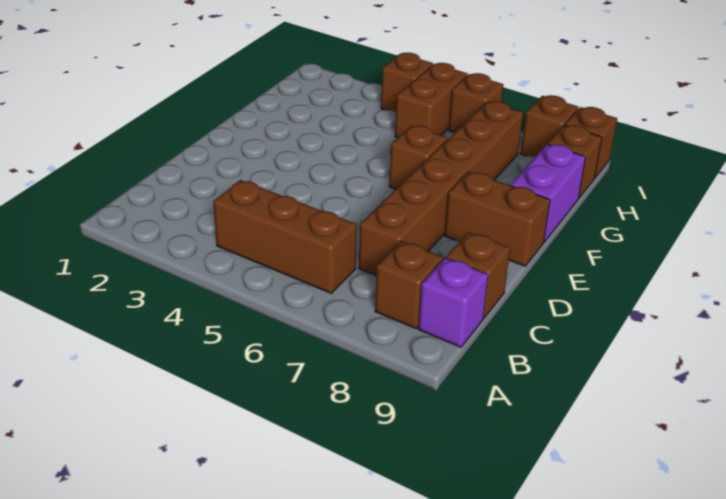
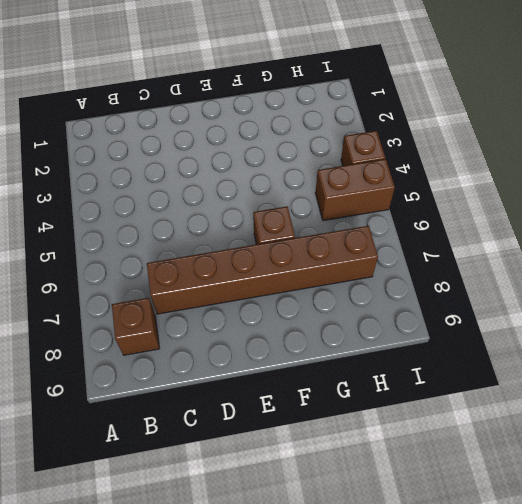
none -> brown brick B4:B6 level 1
none -> purple brick B9 level 1
none -> brown brick C9 level 1

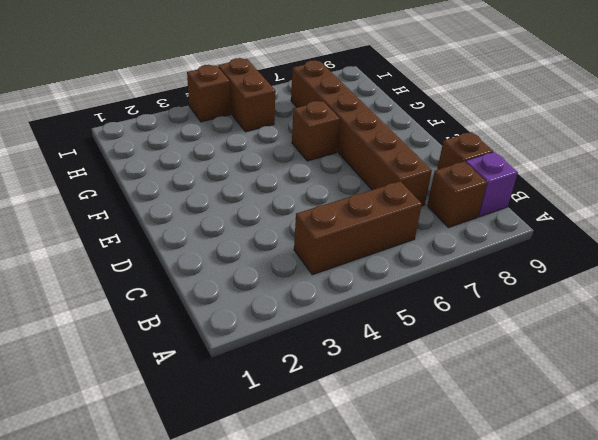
none -> brown brick E8:E9 level 1
none -> purple brick F9:G9 level 1
none -> brown brick H9 level 1

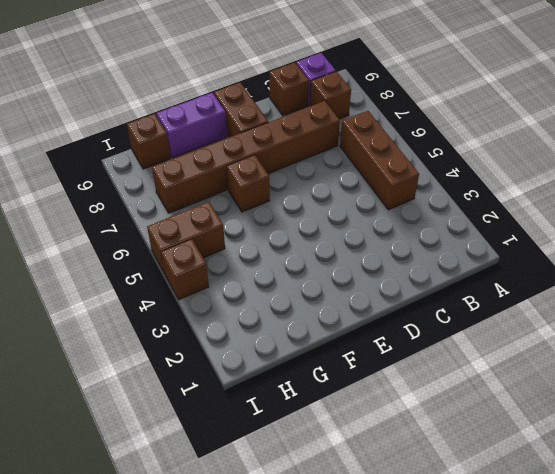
none -> brown brick I6 level 1
none -> brown brick I8 level 1
none -> brown brick I9 level 1

